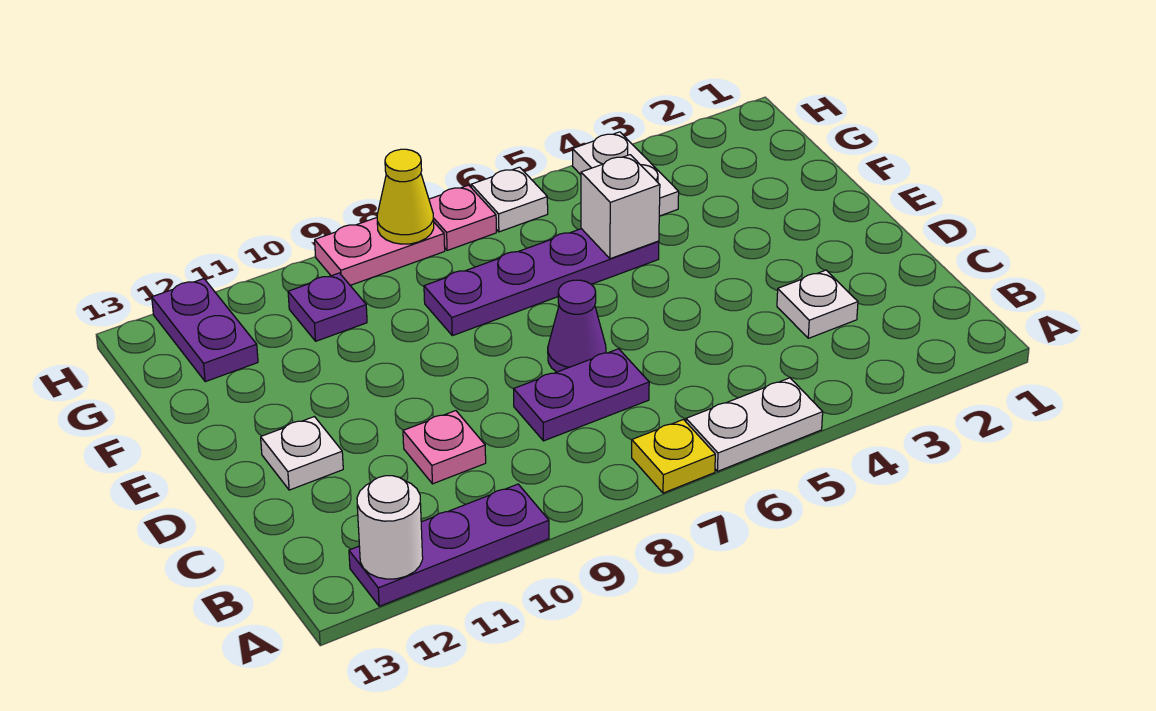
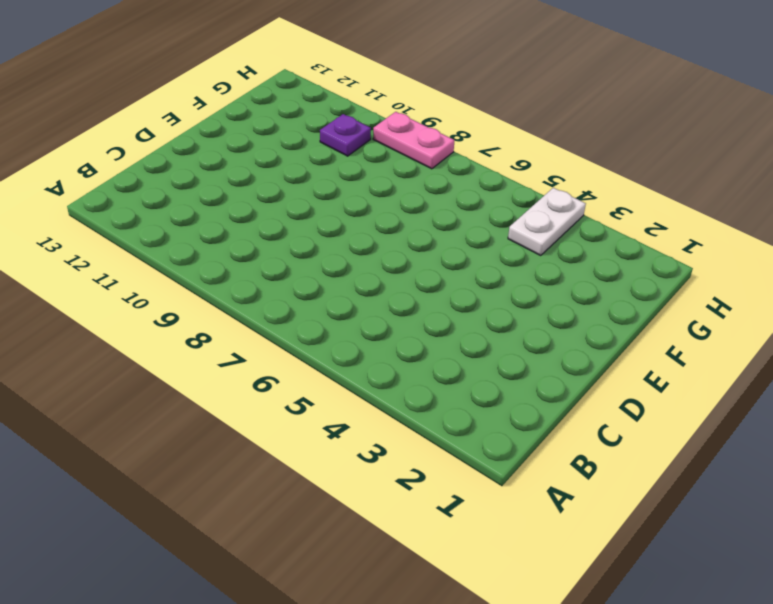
none -> white plate A5:A6 level 1
none -> yellow plate A7 level 1
none -> purple plate A10:A12 level 1

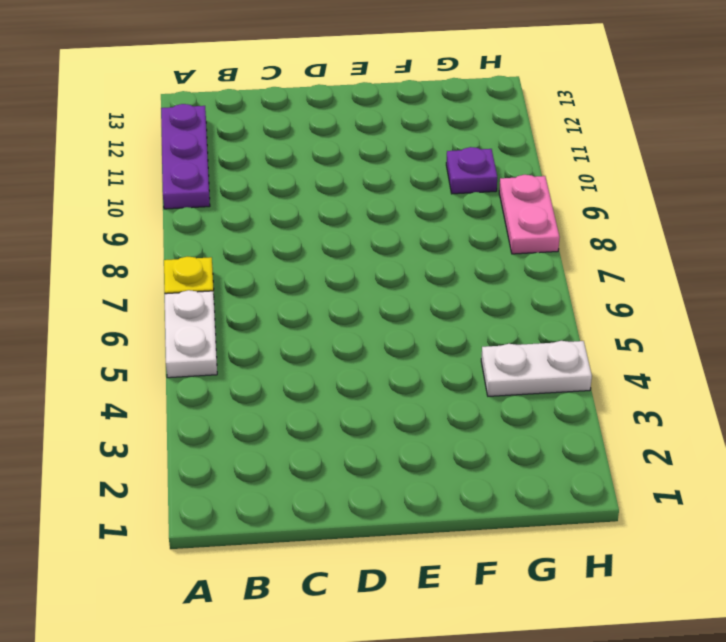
none -> white plate C3 level 1
none -> purple plate C7:C8 level 1
none -> pink plate C10 level 1

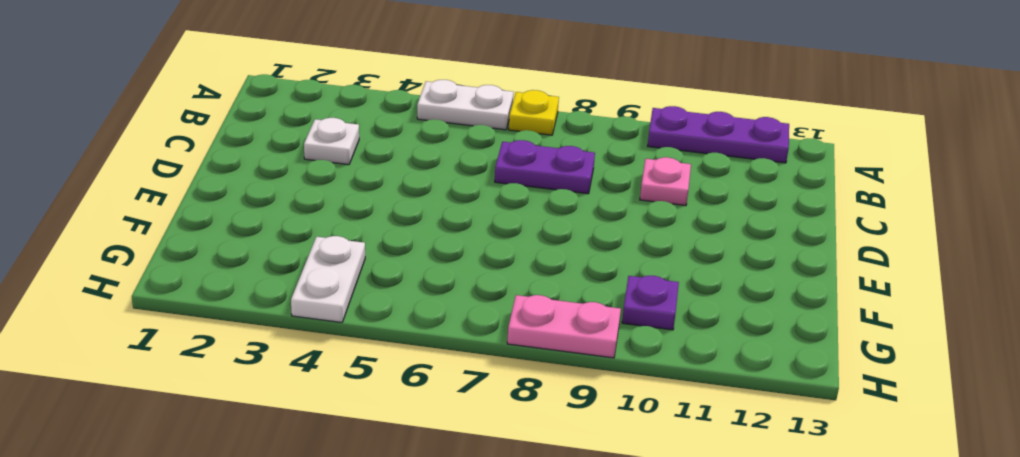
none -> purple cone D7 level 1
none -> white plate D12 level 1
none -> purple plate F5:F8 level 1

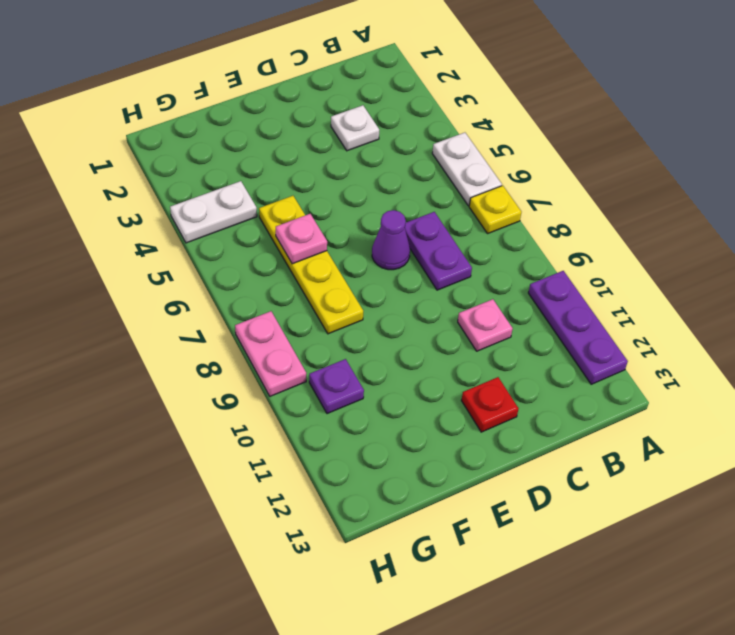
red plate D12 level 1 -> white plate D12 level 1
yellow plate F5:F8 level 1 -> purple plate F5:F8 level 1
pink plate F6 level 2 -> pink plate H7 level 1
none -> purple plate G12:H12 level 1
none -> white plate H6 level 1
none -> white round brick A12 level 2

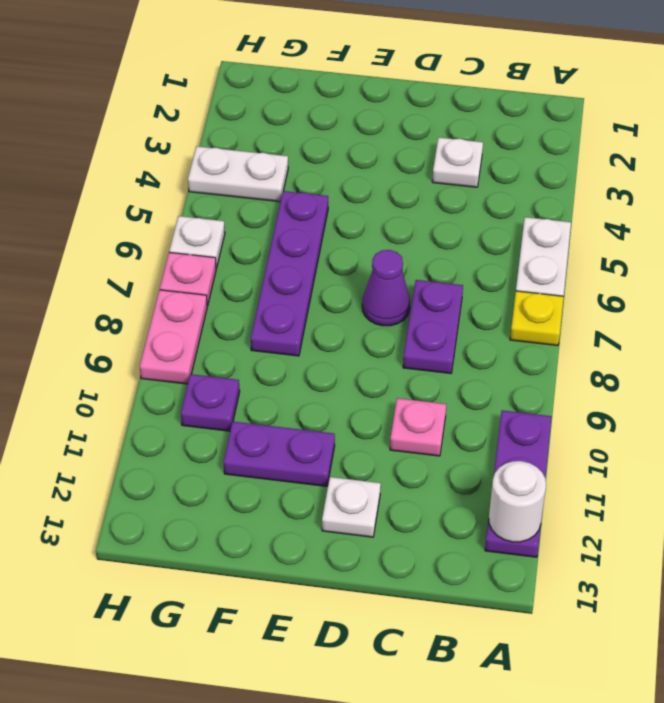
purple plate E11:F11 level 1 -> purple plate G12:H12 level 1
none -> white brick F5 level 2
none -> yellow cone H8 level 2

